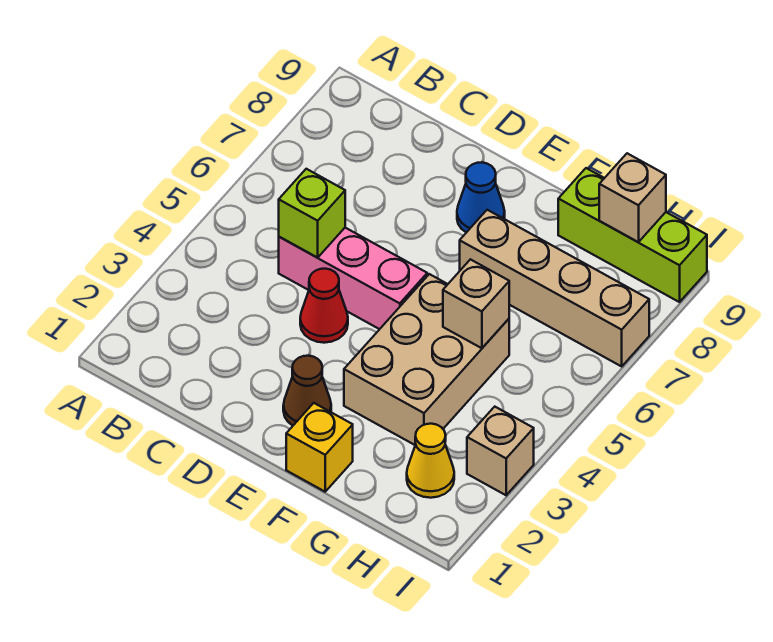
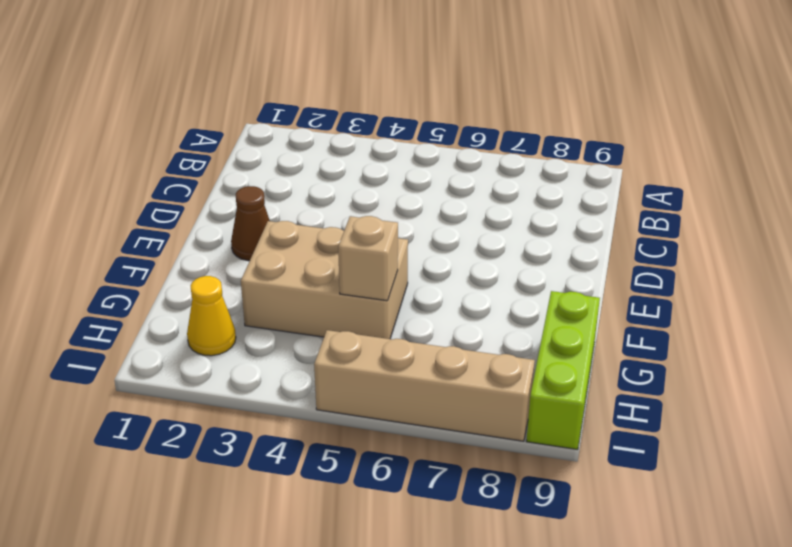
tan brick I5:I8 level 1 -> tan brick F7:I7 level 1
none -> pink brick C5:E5 level 1
none -> red cone D4 level 1
none -> blue cone E8 level 1

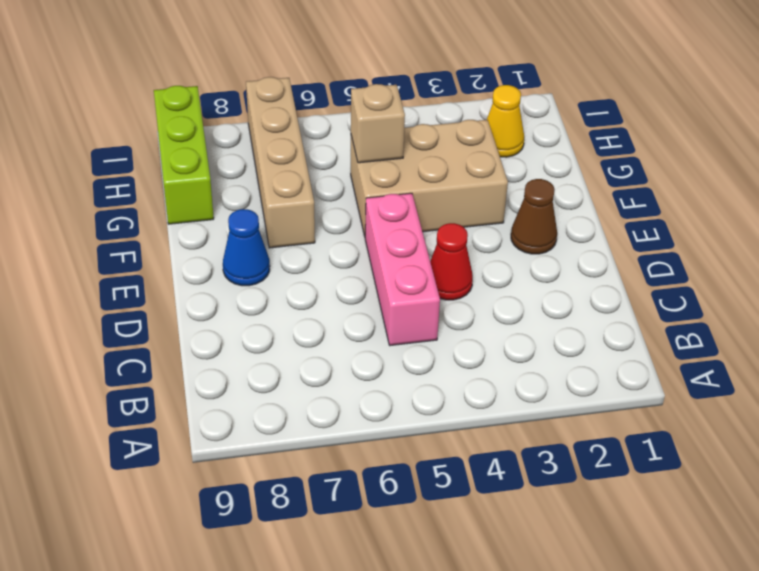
none -> yellow brick F1 level 1
none -> tan brick I3 level 1
none -> lime brick C5 level 2

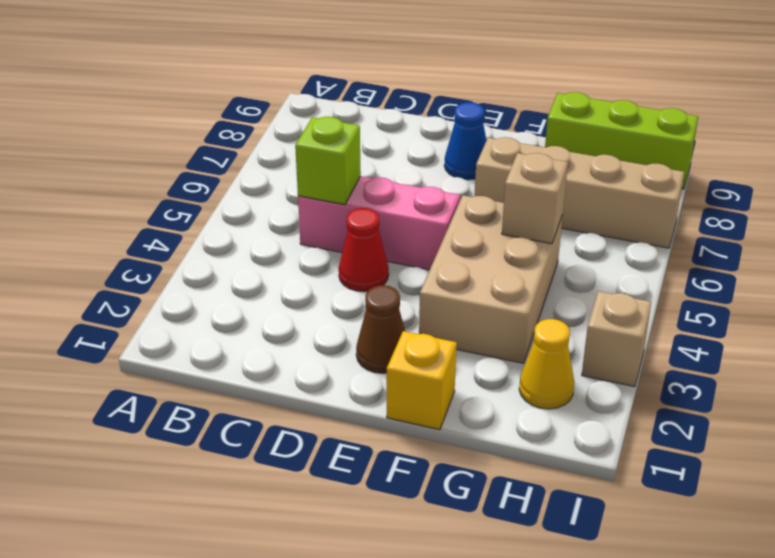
none -> tan brick H9 level 2

